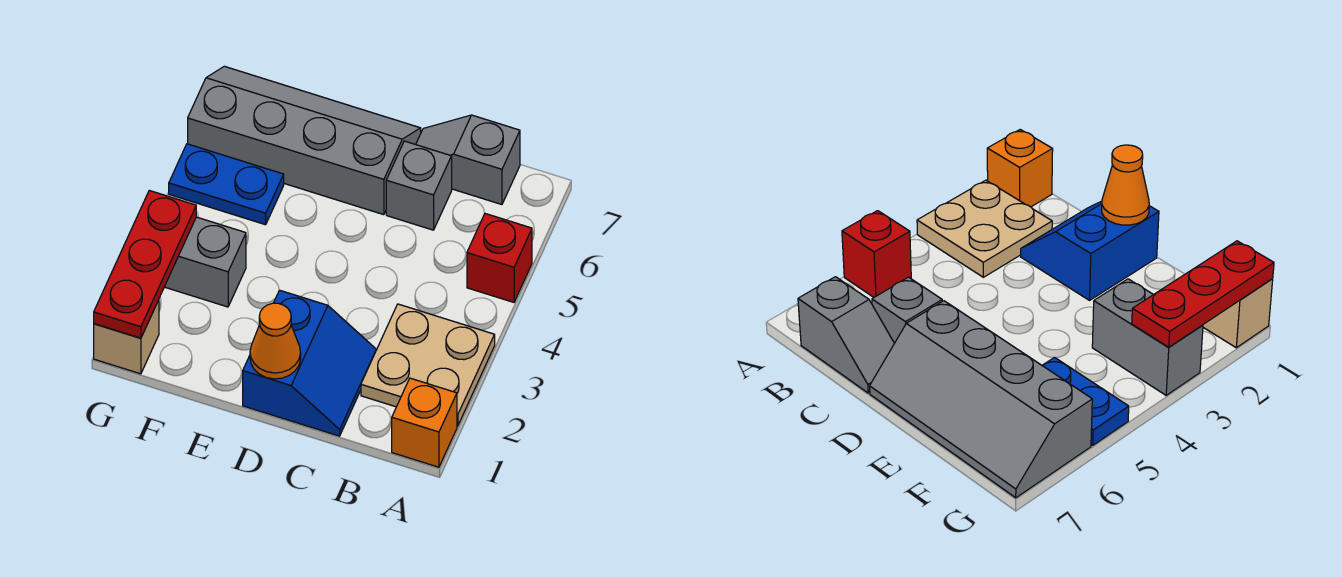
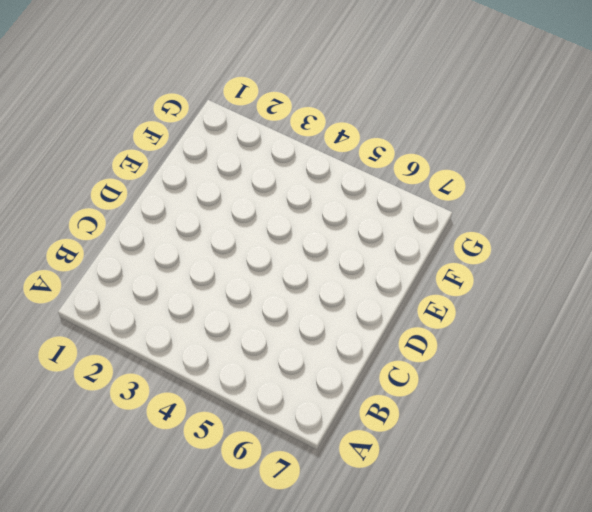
none -> orange brick A1 level 1
none -> tan plate A2:B3 level 1
none -> red brick A5 level 1

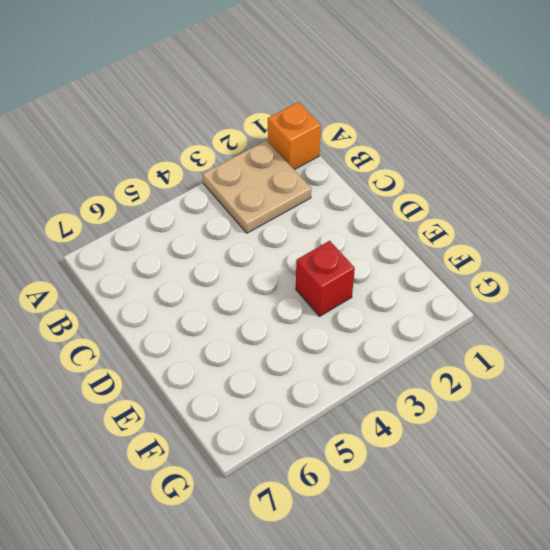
red brick E3 level 1 -> red brick A5 level 1
none -> grey slope B7:C7 level 1 top B
none -> blue slope C1:D2 level 1 top D
none -> grey brick C6 level 1

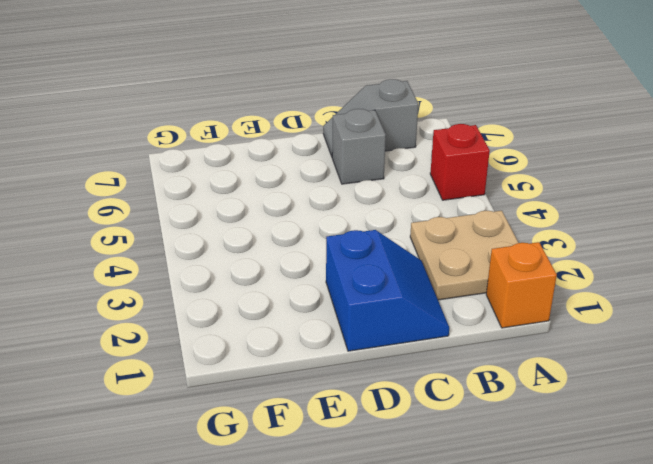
none -> grey slope D6:G7 level 1 top 6
none -> grey brick F3:G3 level 1
none -> blue plate F5:G5 level 1

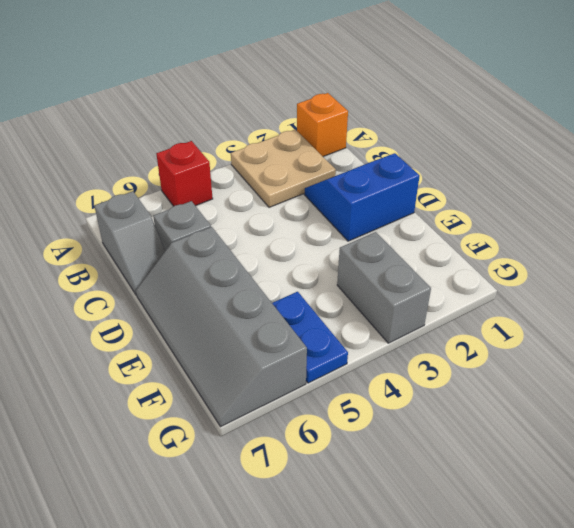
none -> tan brick G1 level 1
none -> orange cone D1 level 2
none -> red plate G1:G3 level 2

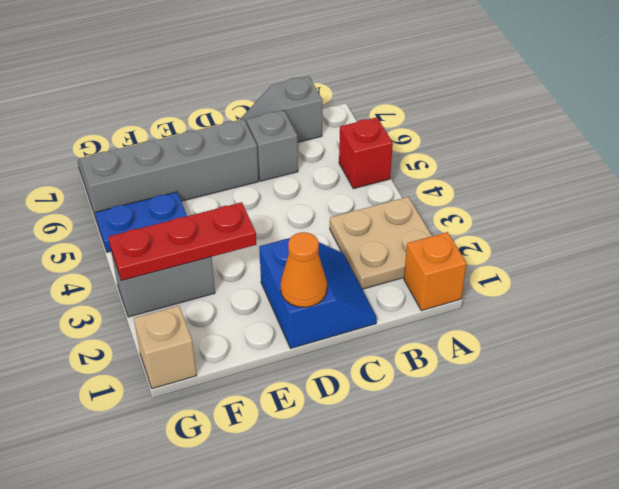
red plate E3:G3 level 2 -> red plate G1:G3 level 2

